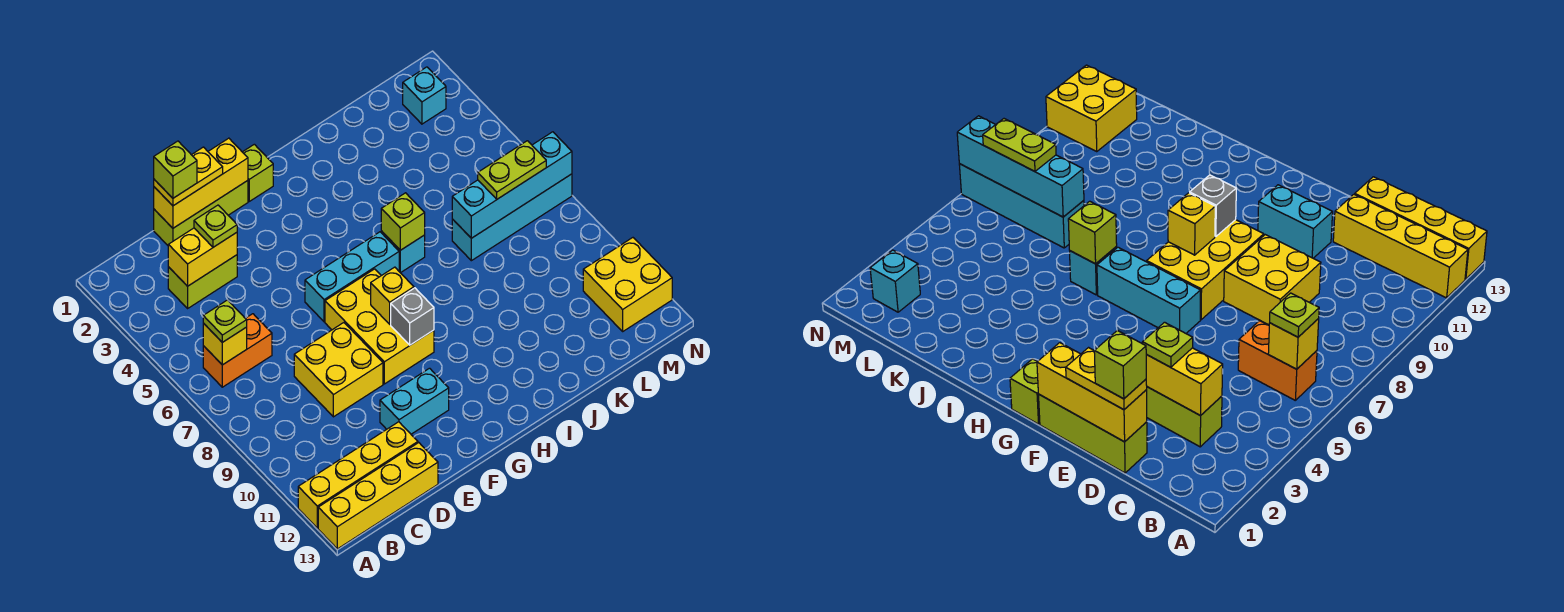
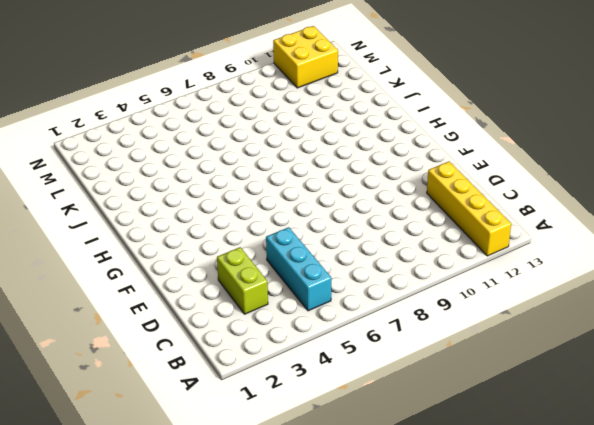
cyan brick B5:D5 level 1 -> cyan brick F6:H6 level 1
none -> yellow brick A13:D13 level 1
none -> orange brick B6:C6 level 1
none -> lime brick D1:F1 level 1

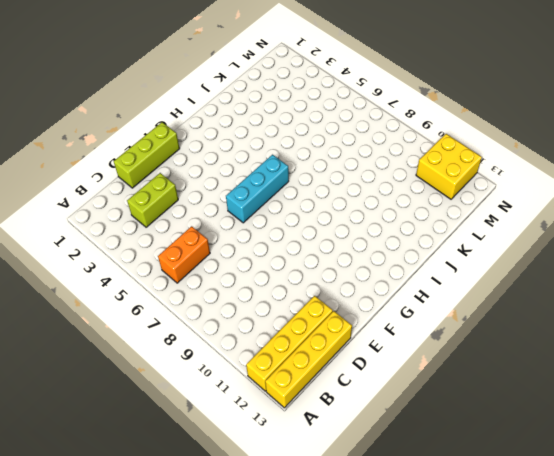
none -> yellow brick D8:E9 level 1
none -> cyan brick E11:F11 level 1
none -> yellow brick F7:G9 level 1

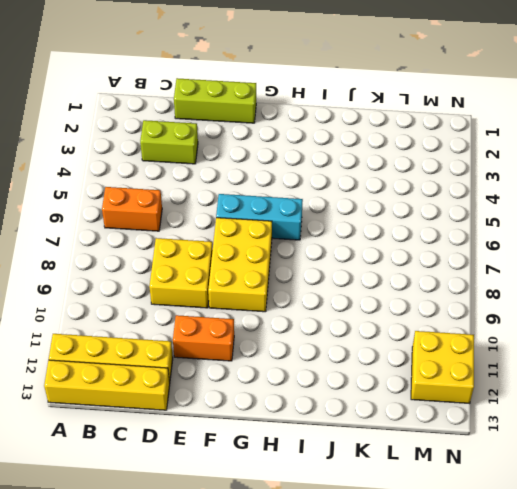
orange brick E11:F11 level 1 -> cyan brick E11:F11 level 1
none -> lime brick G1 level 1
none -> cyan brick I6 level 1
none -> cyan brick K7:N7 level 1

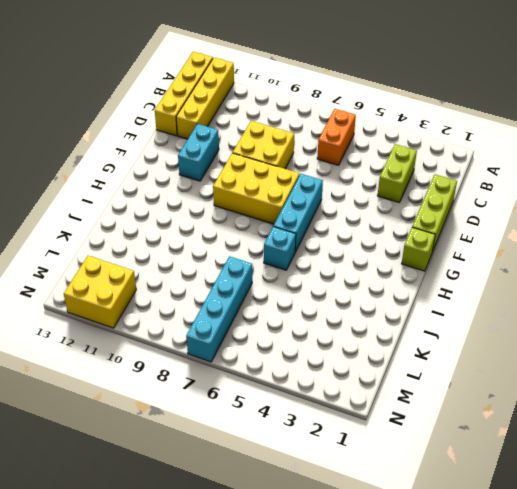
none -> cyan brick M2 level 1
none -> yellow brick B6 level 2
none -> yellow brick C3:D3 level 2

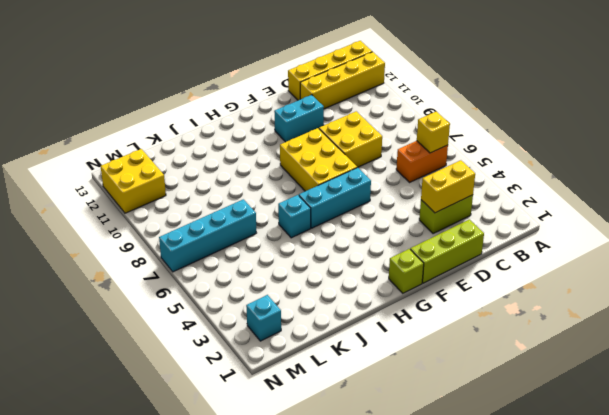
none -> yellow brick D1:F1 level 2
none -> yellow brick G8 level 2
none -> grey brick G9 level 2

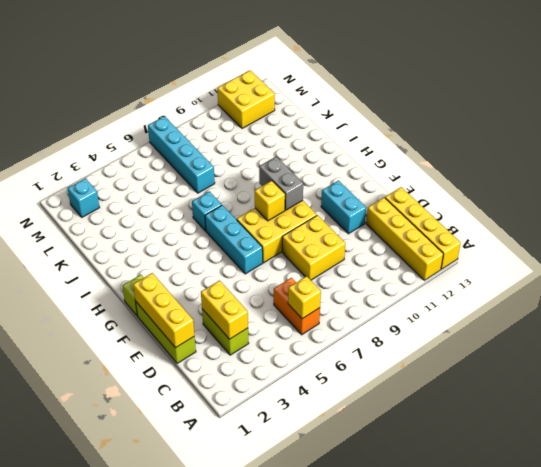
grey brick G9:H9 level 2 -> grey brick G9 level 2
none -> lime brick I6 level 2
none -> cyan brick K7:N7 level 2
none -> lime plate B6 level 3

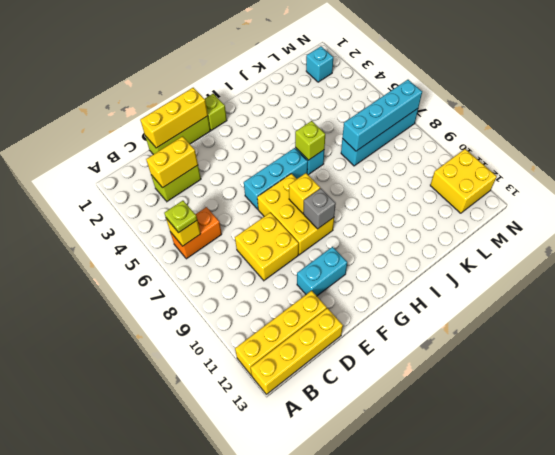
none -> yellow plate D1:E1 level 3
none -> lime plate D3 level 3
none -> lime plate L7:M7 level 3

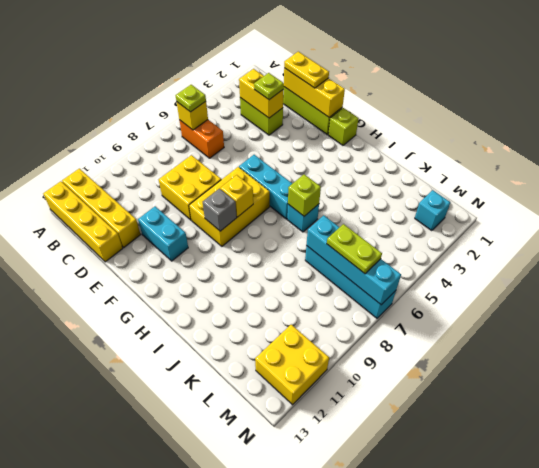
none -> lime brick D1 level 4

